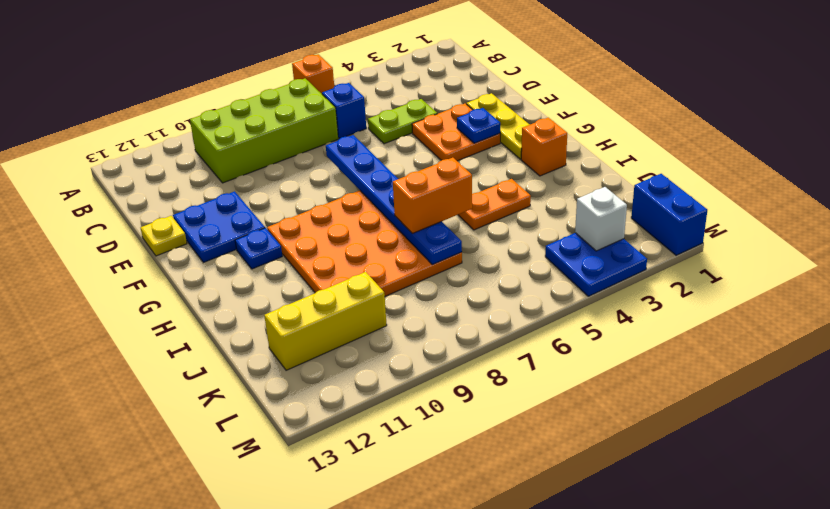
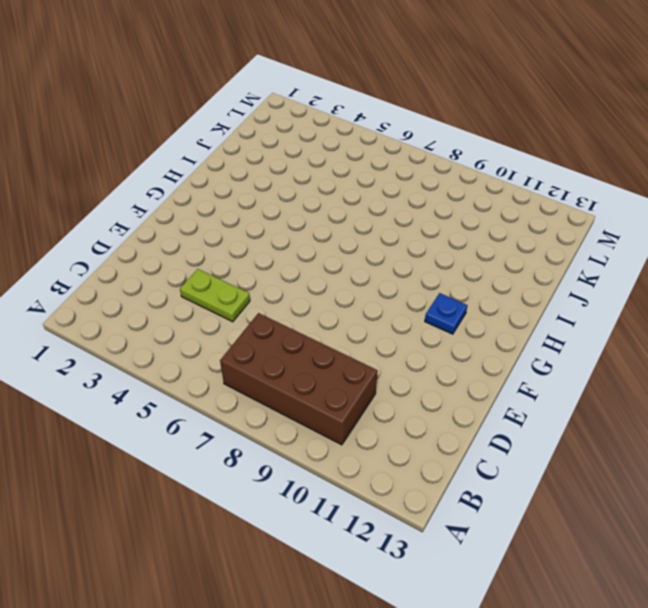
brown brick B7:C10 level 1 -> lime brick B7:C10 level 1
none -> orange brick A6 level 1
none -> blue brick C6 level 1
none -> yellow plate E2:G2 level 1

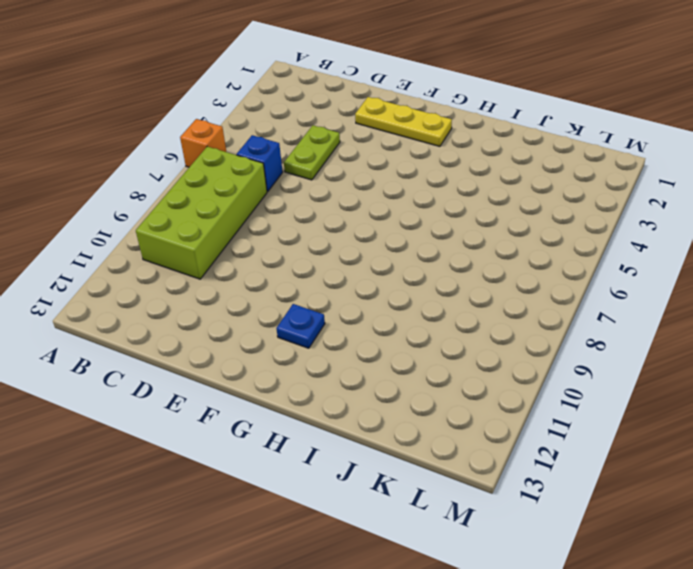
none -> orange plate E3:F4 level 1
none -> blue plate E11:F12 level 1
none -> yellow plate E13 level 1

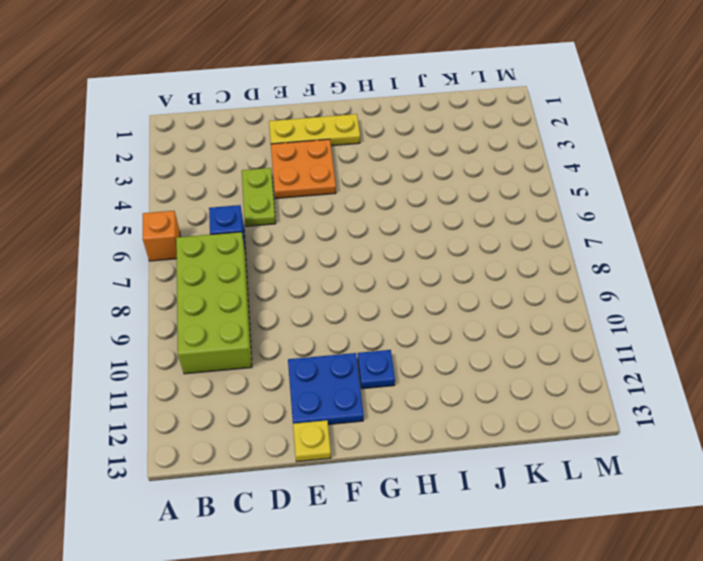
none -> orange plate G7:J10 level 1
none -> orange brick H2 level 1
none -> orange plate I4:I5 level 1

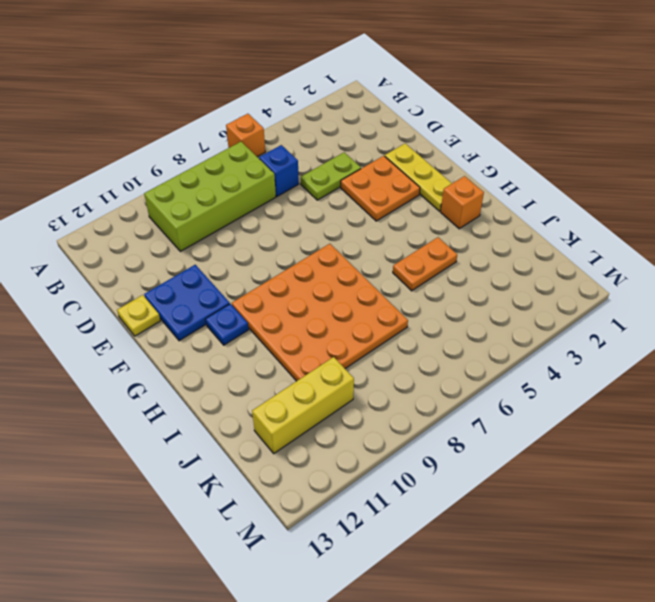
none -> blue brick L1:M1 level 1
none -> blue plate L3:M4 level 1
none -> blue plate E7:J7 level 2

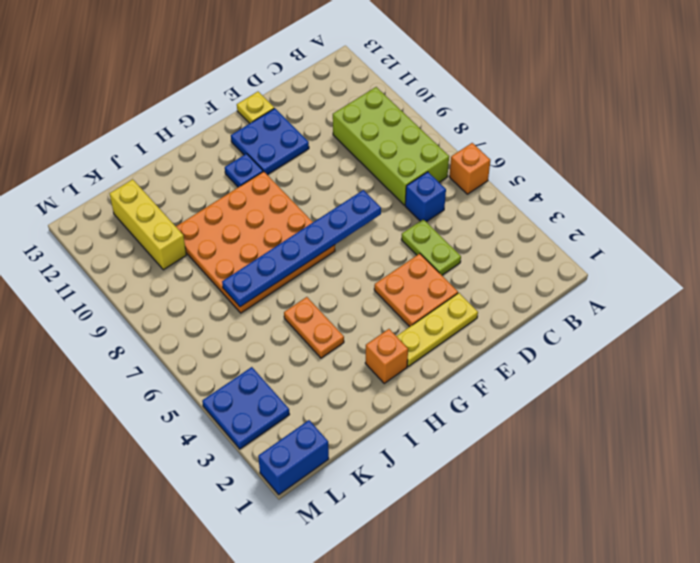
none -> blue plate F3 level 2
none -> white brick L3 level 2
none -> orange brick I6:I7 level 3

